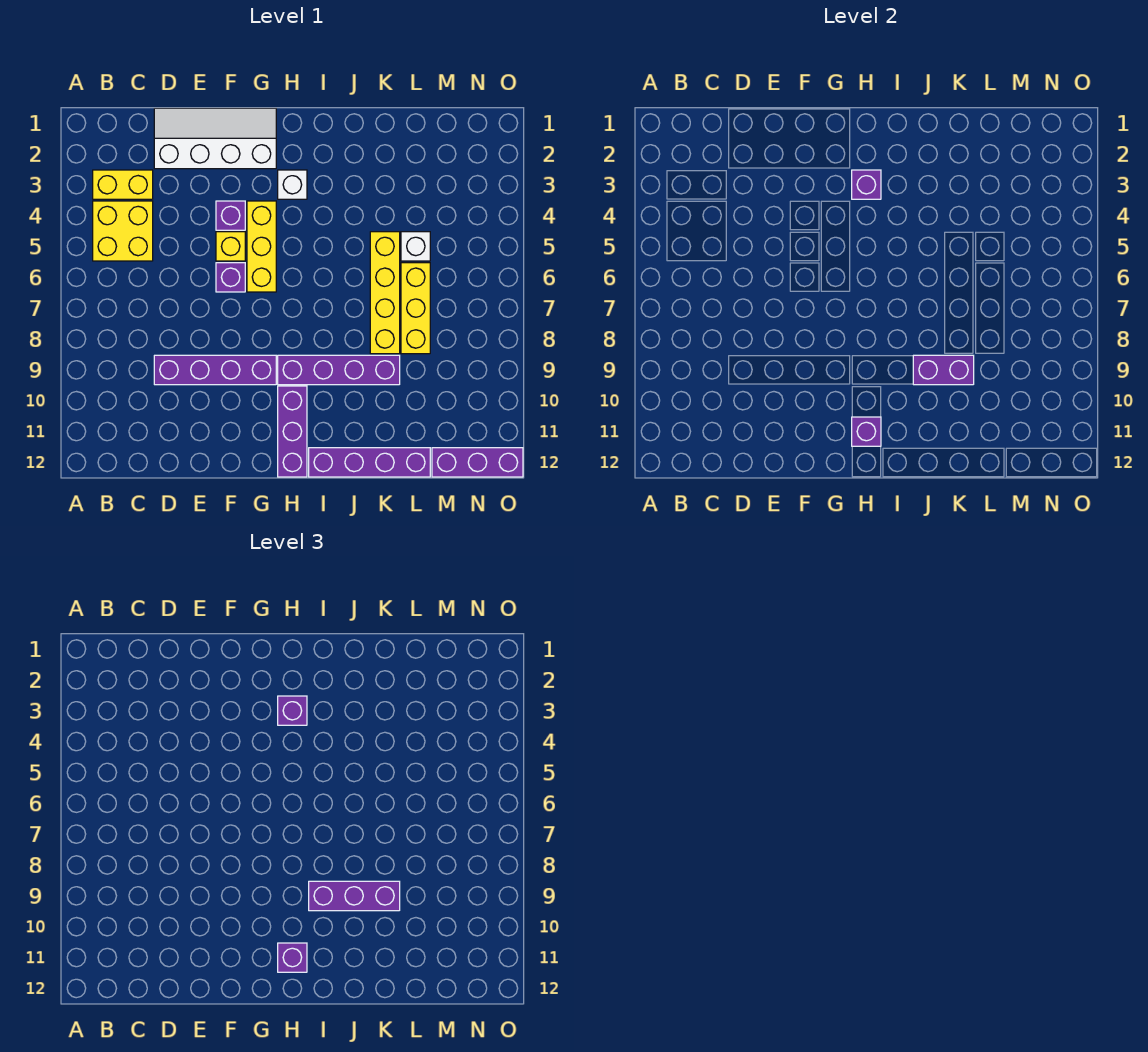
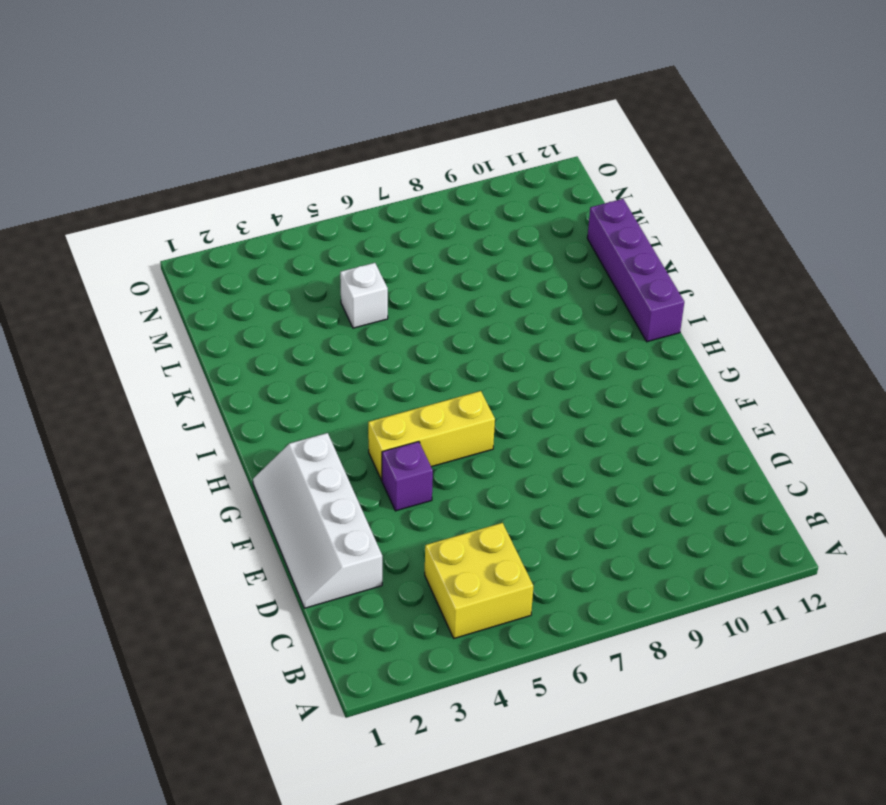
none -> yellow brick B3:C3 level 1
none -> purple brick D9:G9 level 1
none -> yellow brick F5 level 1

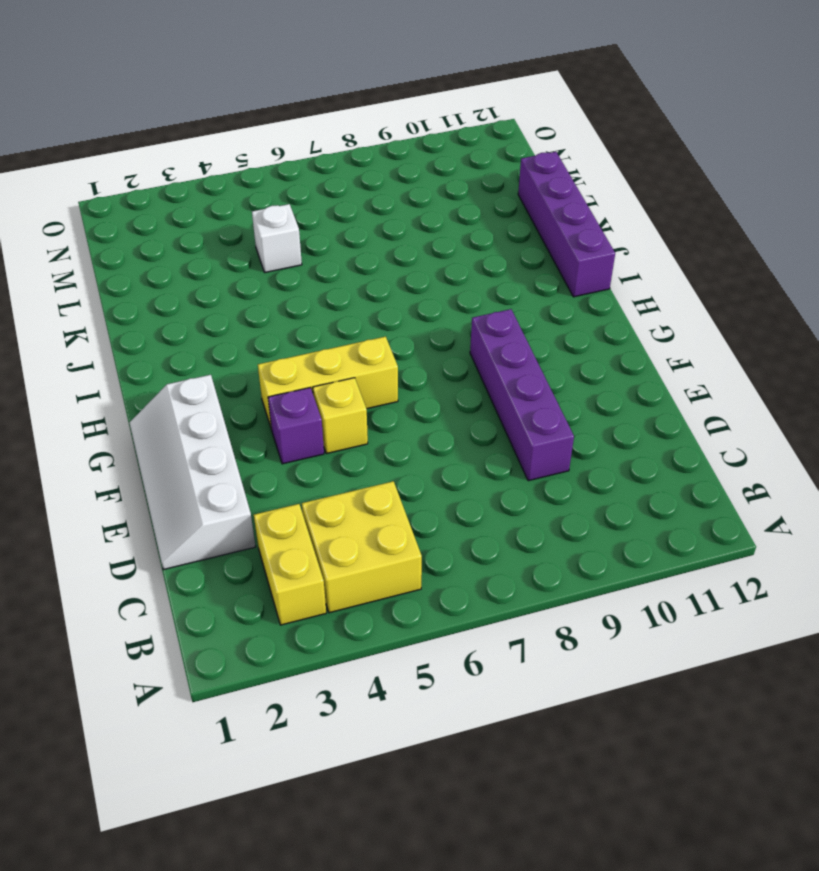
none -> purple brick F6 level 1
none -> white brick H3 level 1
none -> purple brick H9:K9 level 1

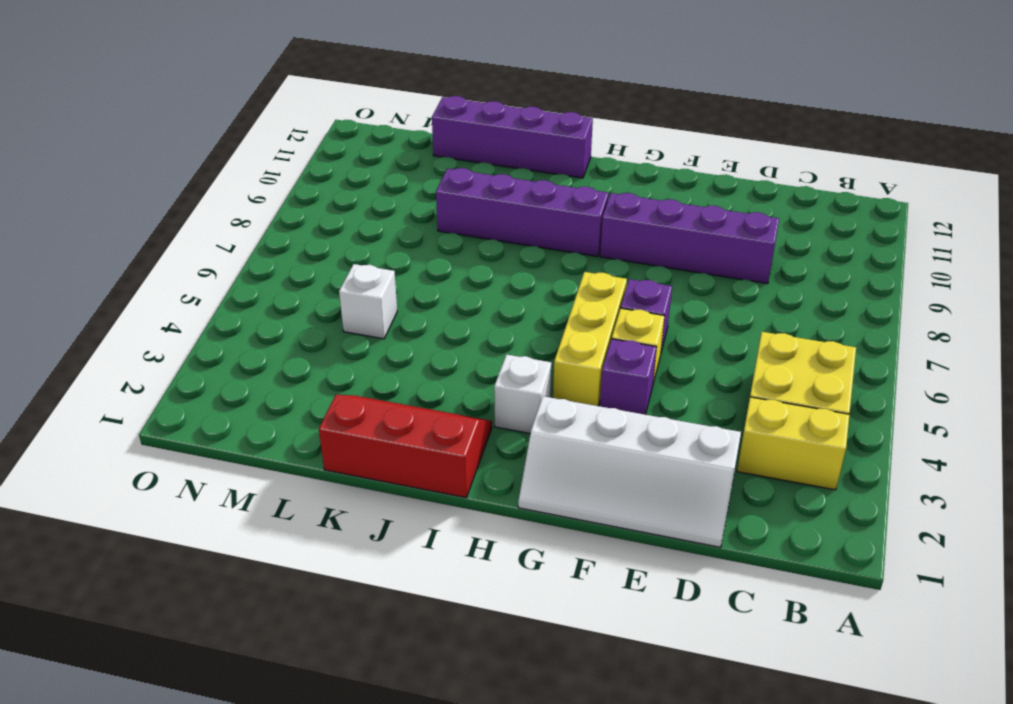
red slope I1:K2 level 1 top 1 -> none
none -> purple brick H10:H12 level 1
none -> yellow brick K5:K8 level 1
none -> yellow brick L6:L8 level 1

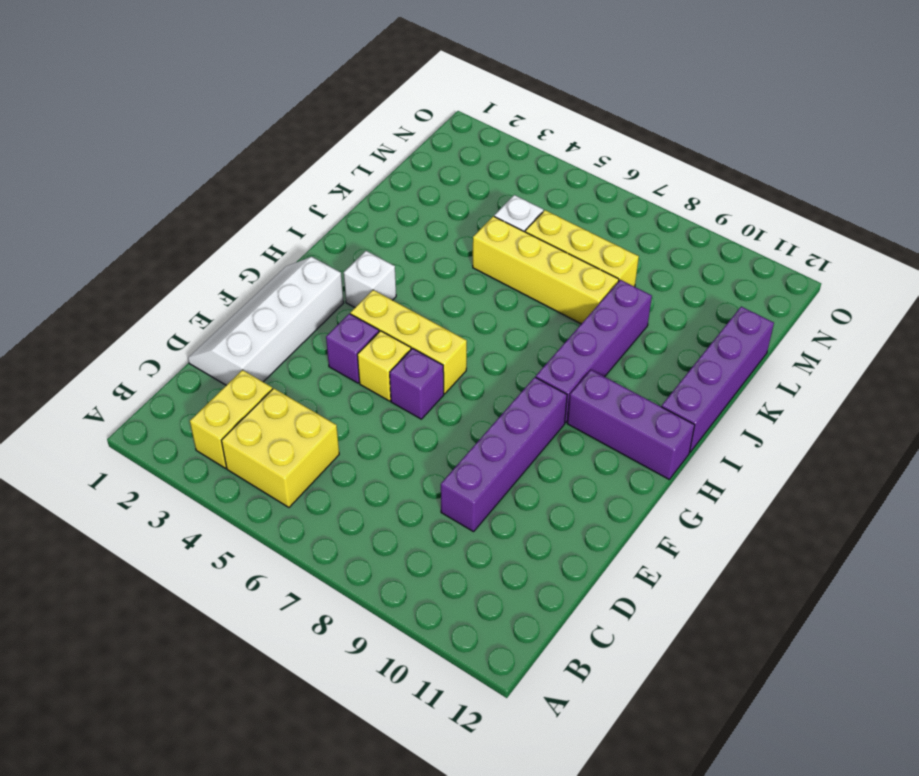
none -> purple brick M12:O12 level 1
none -> purple brick H3 level 2
none -> purple brick H11 level 2

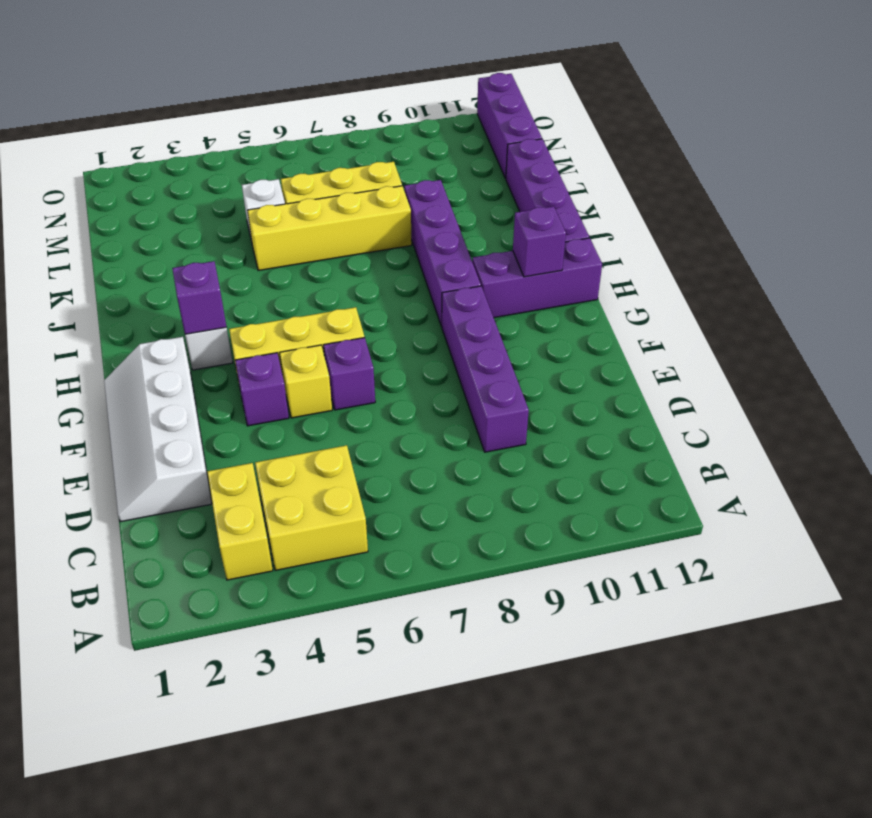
none -> purple brick J9:K9 level 2
none -> purple brick H3 level 3
none -> purple brick H11 level 3

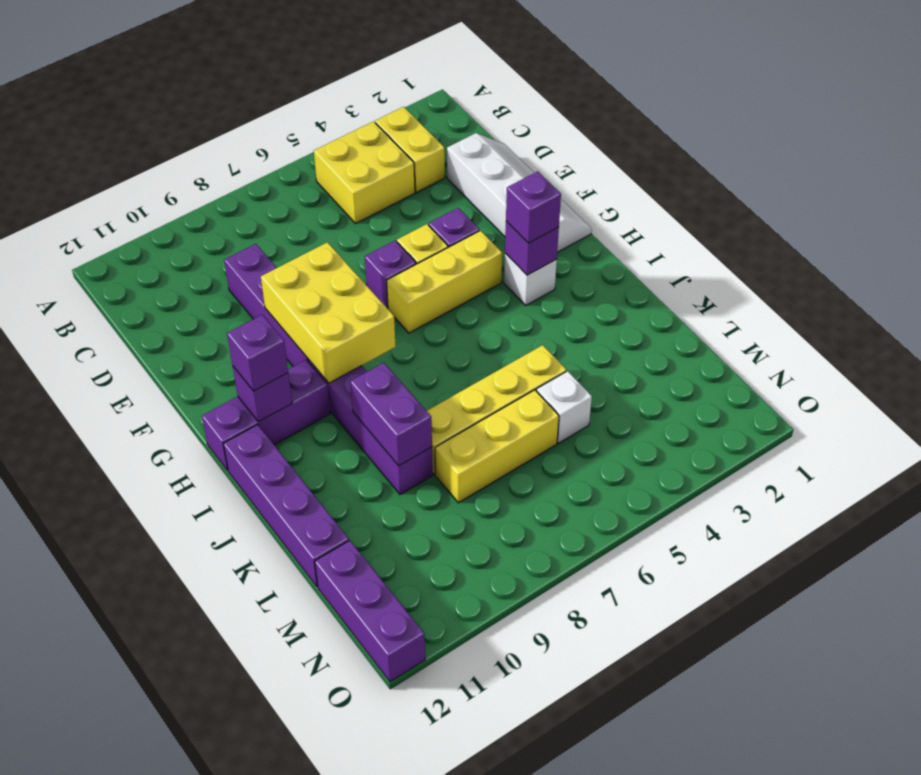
yellow brick F8:H9 level 2 -> none
none -> purple brick I9:K9 level 3

